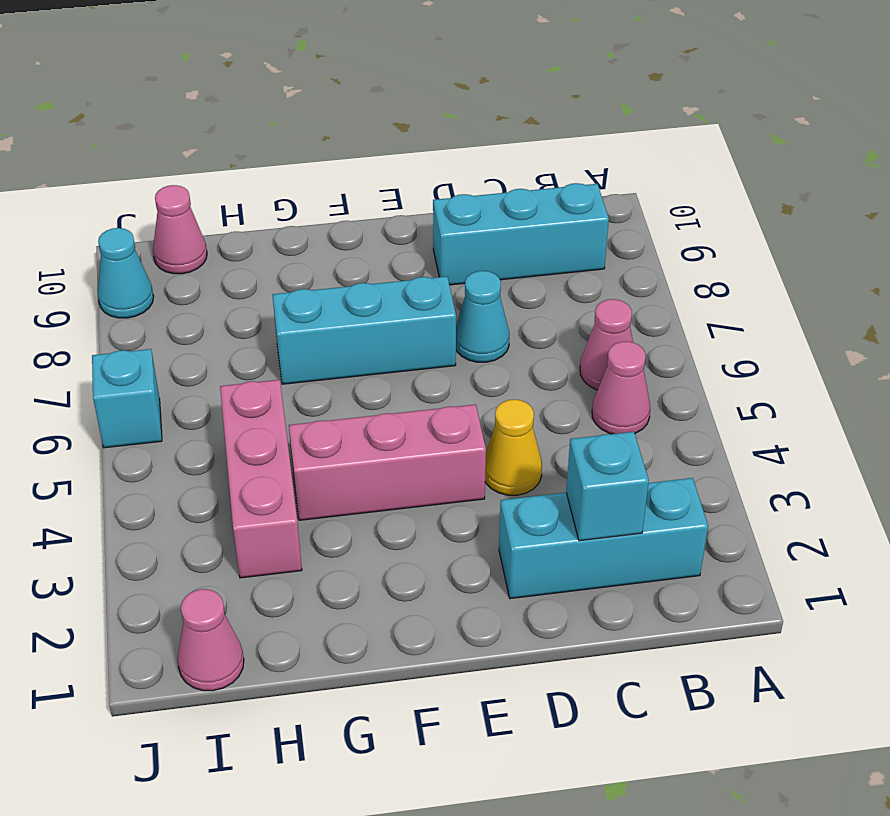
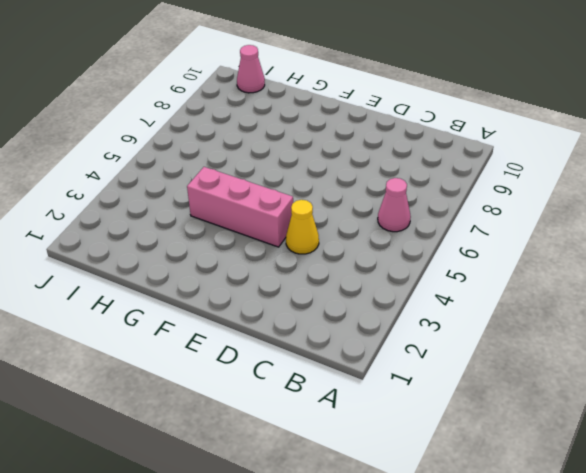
none -> cyan brick B2:D2 level 1
none -> pink cone B5 level 1
none -> cyan brick B9:D9 level 1

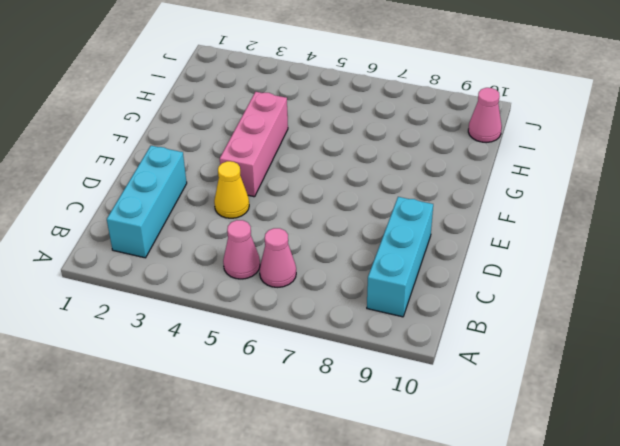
none -> cyan cone D7 level 1
none -> cyan brick E7:G7 level 1
none -> pink brick H3:H5 level 1

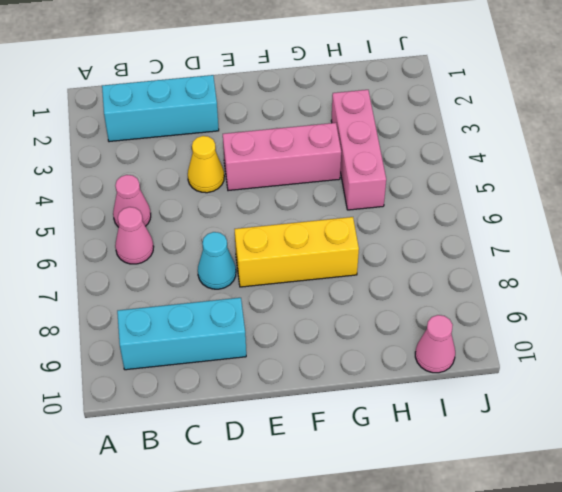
yellow brick E7:G7 level 1 -> cyan brick E7:G7 level 1
none -> pink cone I1 level 1
none -> cyan brick J6 level 1
none -> cyan cone J9 level 1

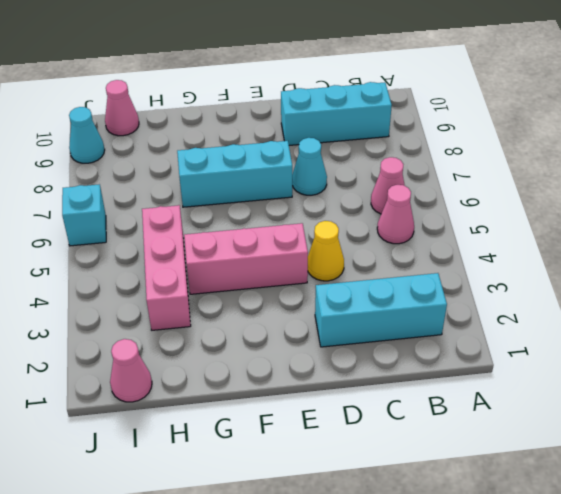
none -> cyan brick C2 level 2

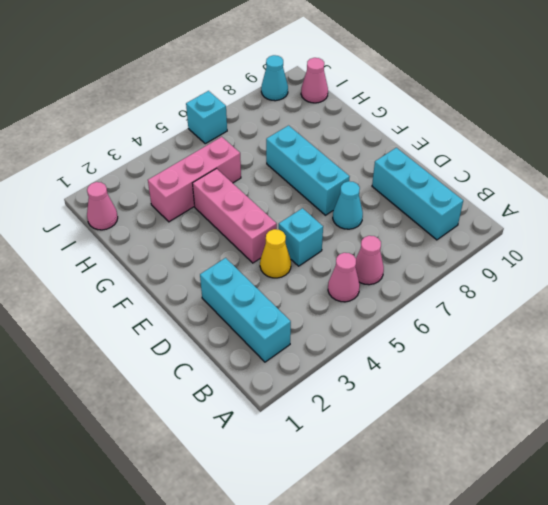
cyan brick D5 level 1 -> cyan brick C2 level 2

